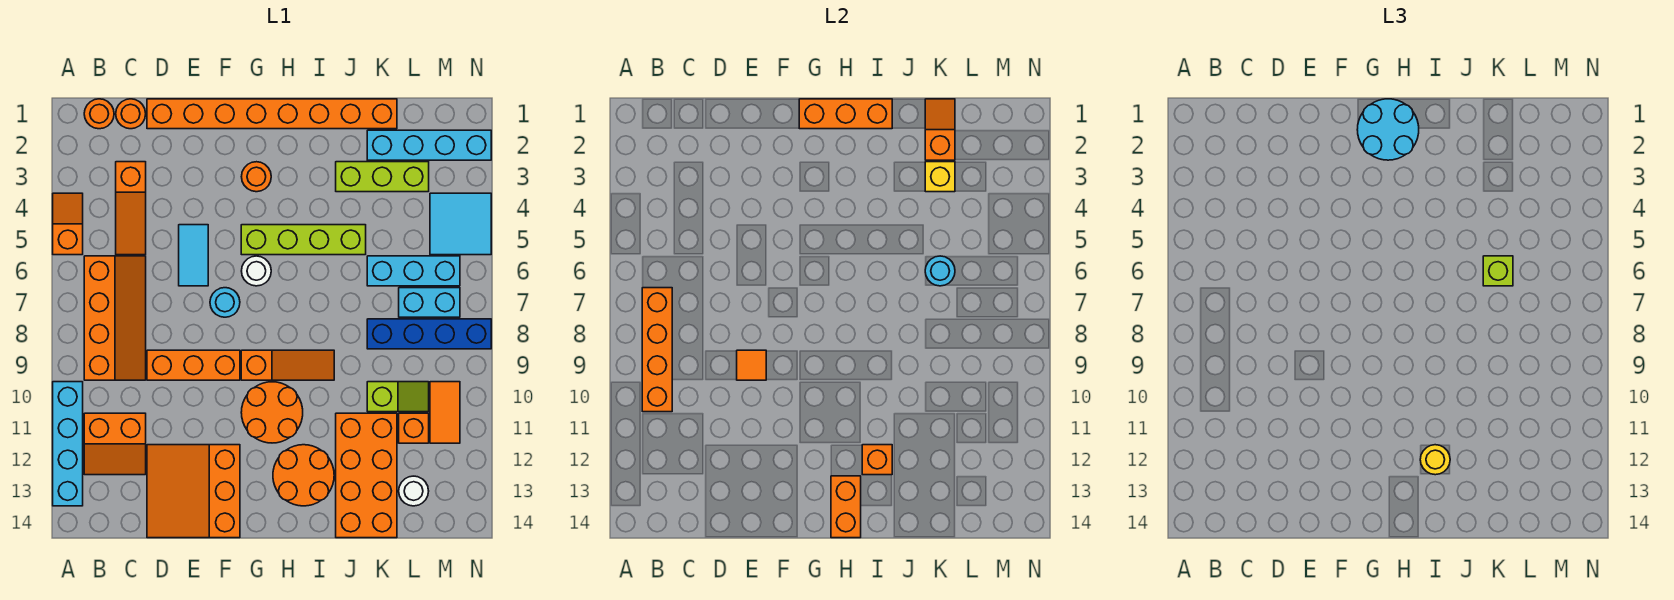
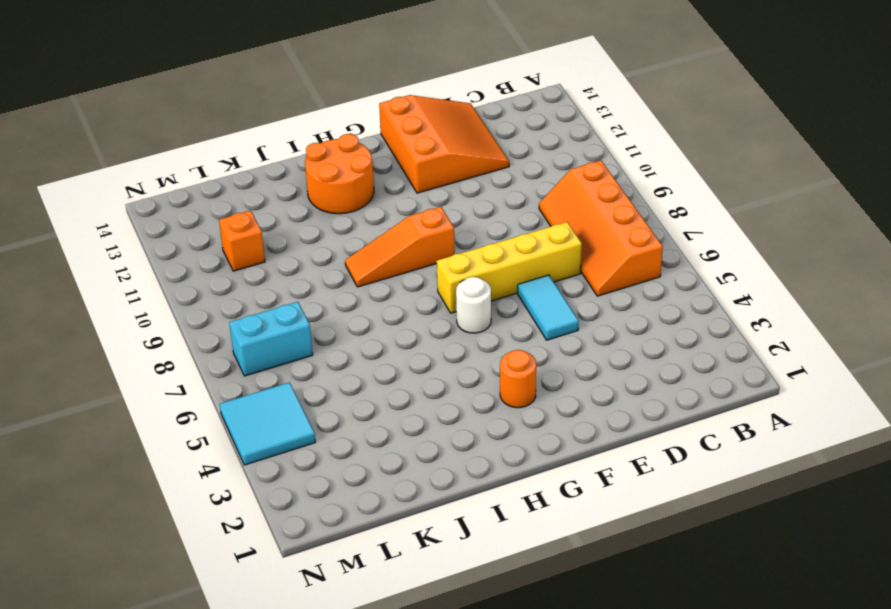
yellow brick D7:G7 level 1 -> cyan round brick F7 level 1
none -> orange slope A4:A5 level 1 top 5
none -> cyan brick A10:A13 level 1
none -> orange round brick B1 level 1
none -> orange slope B11:C12 level 1 top 11

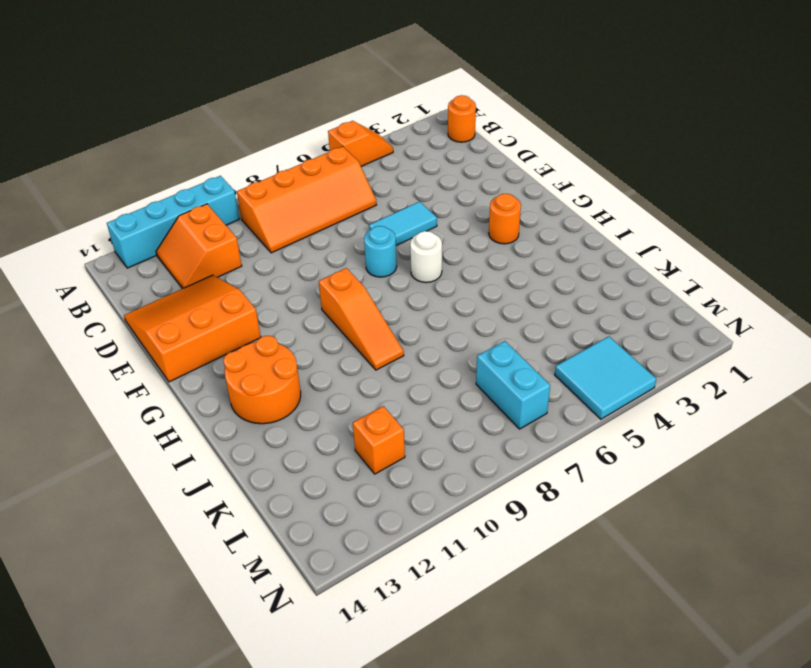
none -> orange round brick C1 level 1
none -> orange slope C3:C5 level 1 top 3
none -> orange brick D1:K1 level 1
none -> orange brick D9:F9 level 1

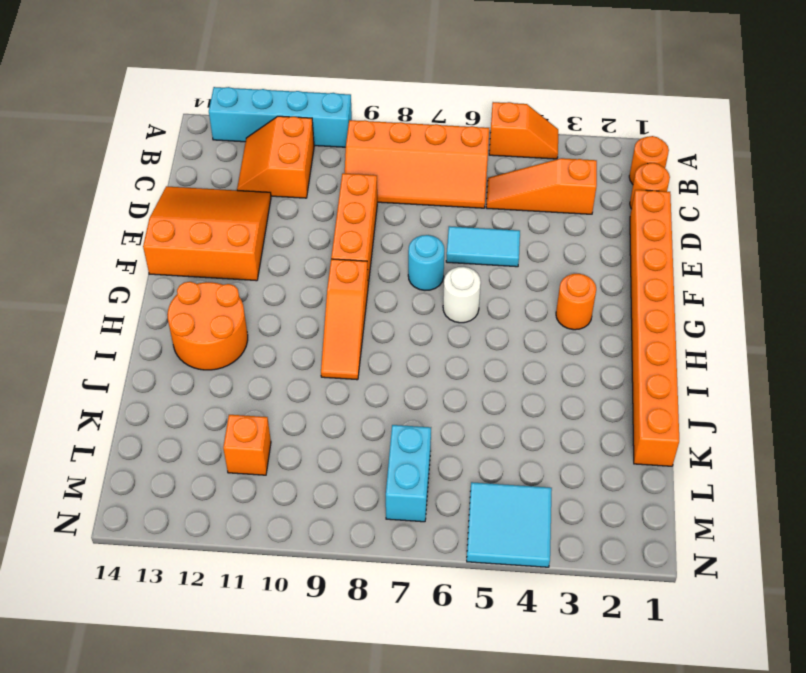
none -> lime brick G5:J5 level 1
none -> orange round brick G10:H11 level 1
none -> lime brick J3:L3 level 1
none -> orange brick J11:K14 level 1

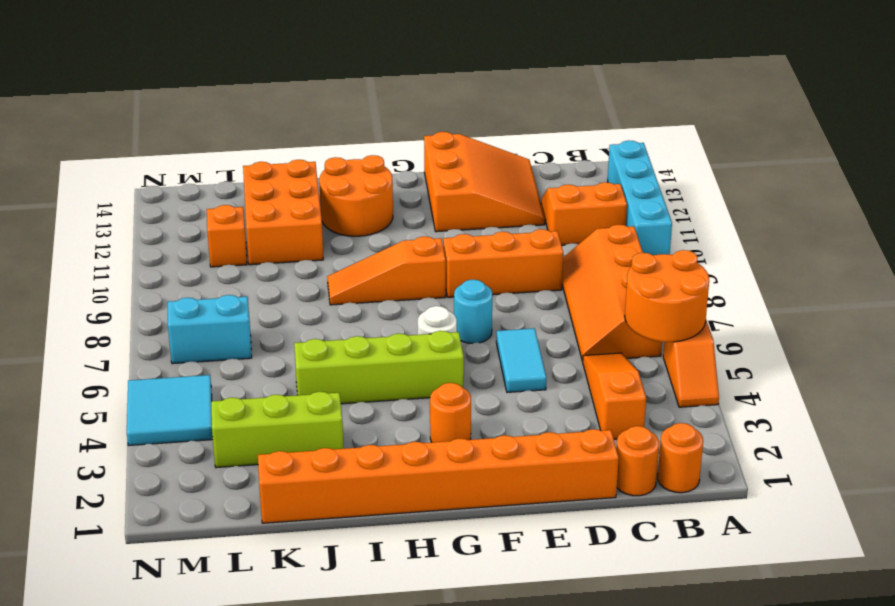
orange round brick A5:B6 level 2 -> orange round brick G10:H11 level 1
orange brick J11:K13 level 1 -> orange brick J11:K14 level 1
none -> cyan brick K2:N2 level 1
none -> cyan brick K6:M6 level 1
none -> blue brick K8:N8 level 1
none -> lime slope K10:L10 level 1 top K

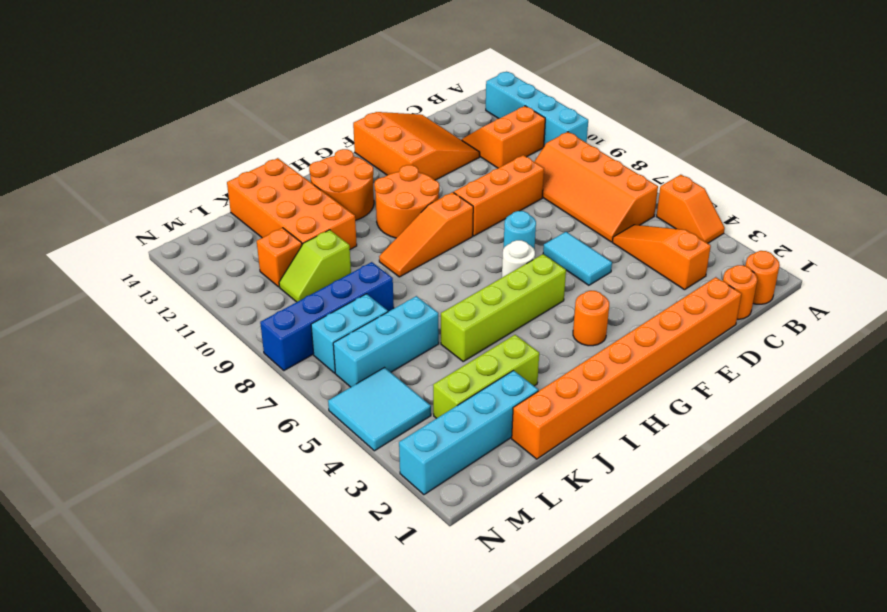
none -> white round brick L13 level 1
none -> orange tile M10:M11 level 1
none -> orange brick B7:B10 level 2
none -> orange tile E9 level 2

